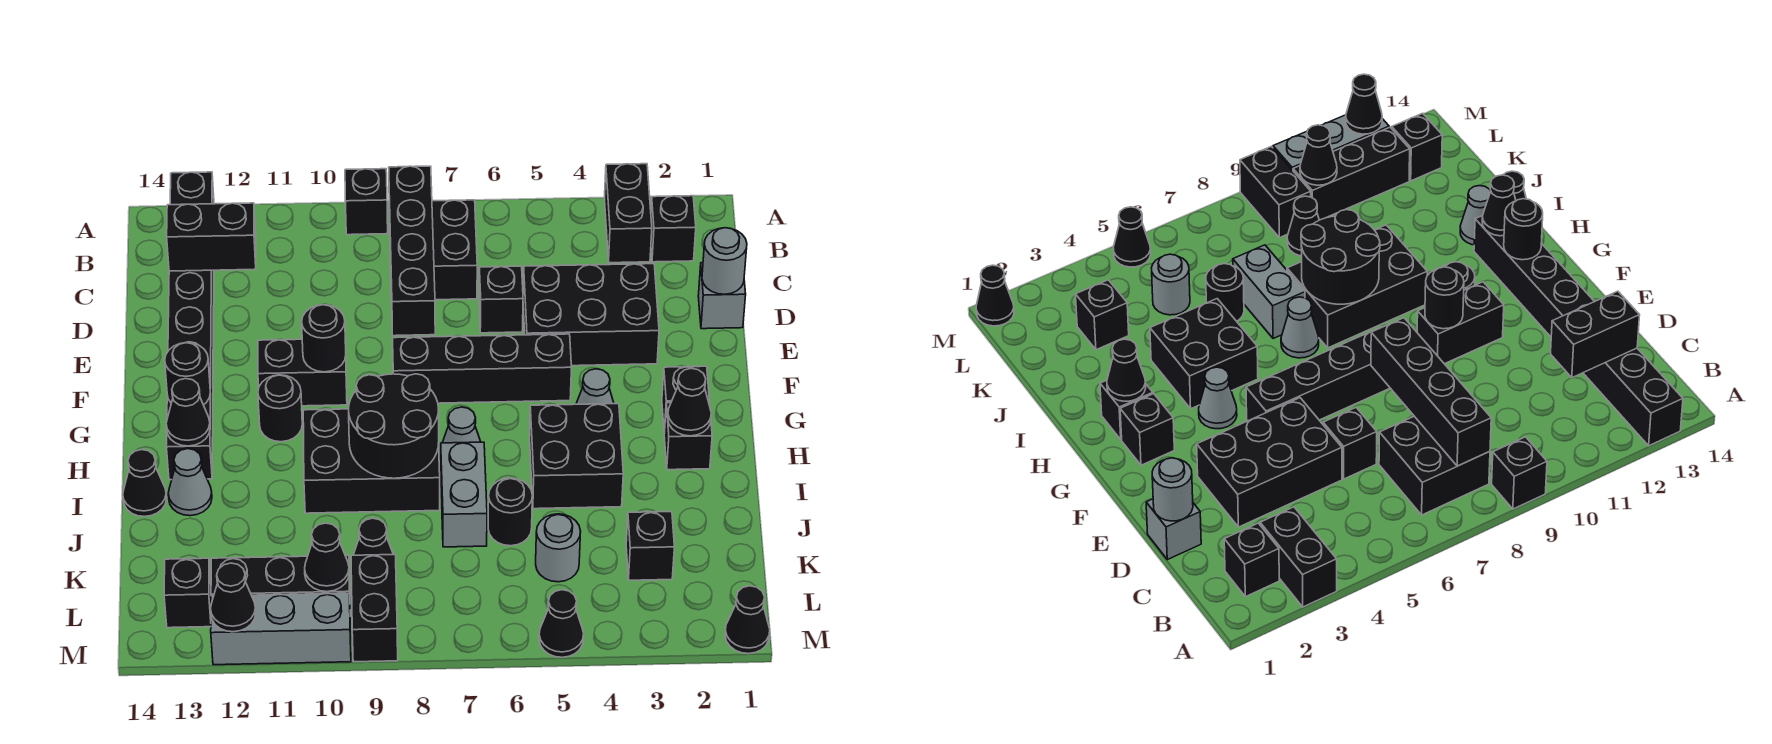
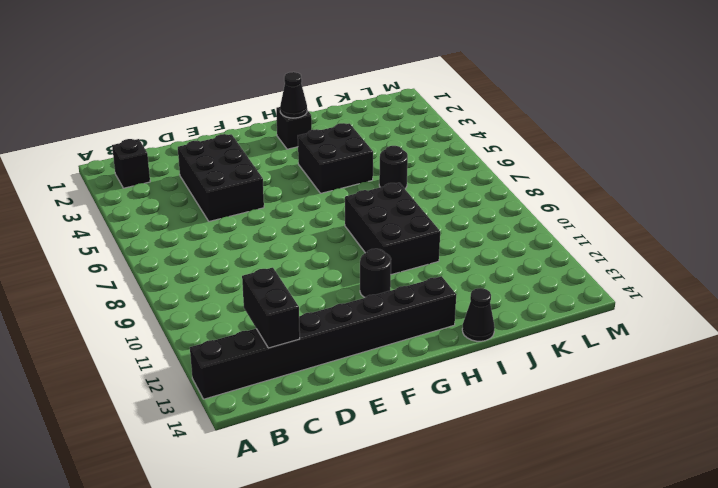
none -> black brick A3:B3 level 1
none -> black brick A9 level 1
none -> black brick B7:C8 level 1
none -> grey brick D1 level 1

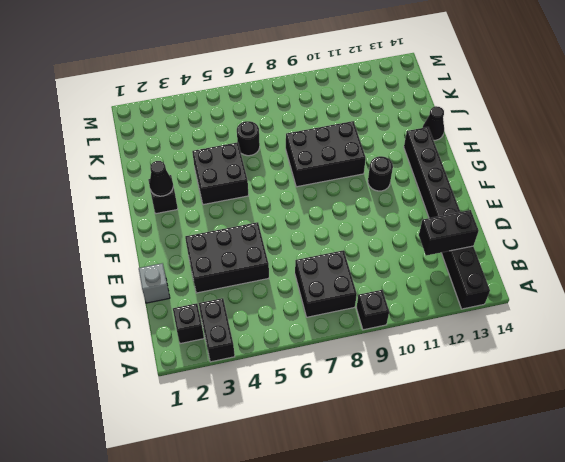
none -> black brick D6 level 1
none -> black brick F5:F8 level 1
none -> black brick F10:F11 level 1
none -> black brick G2 level 1

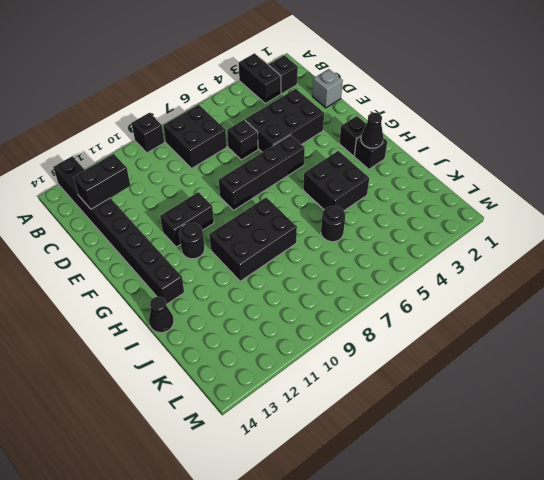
none -> grey cone G4 level 1
none -> grey cone H7 level 1
none -> grey brick I7:J7 level 1
none -> grey cone I13 level 1

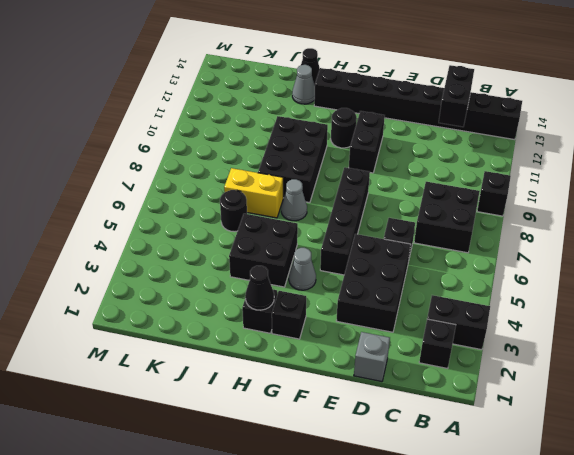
yellow brick I7:J7 level 1 -> grey brick I7:J7 level 1
none -> black brick K3 level 1
none -> grey round brick K5 level 1
none -> black cone K9 level 1
none -> black brick L9:M9 level 1

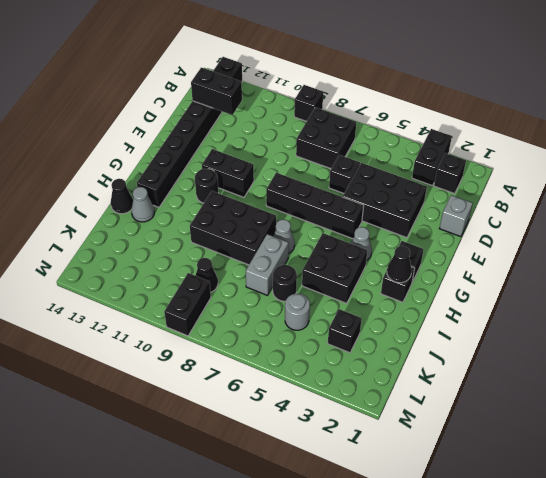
none -> black brick L10:L12 level 1
none -> black brick L13 level 1
none -> black cone M1 level 1
none -> black cone M5 level 1

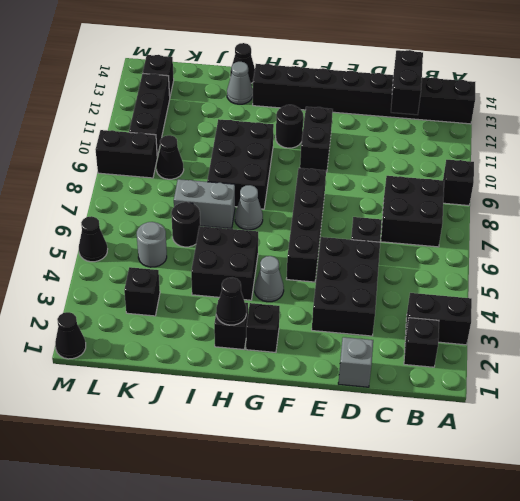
none -> grey brick M10:M12 level 1
none -> black brick B8:E8 level 2
none -> grey round brick D1 level 2
none -> black round brick F10 level 2

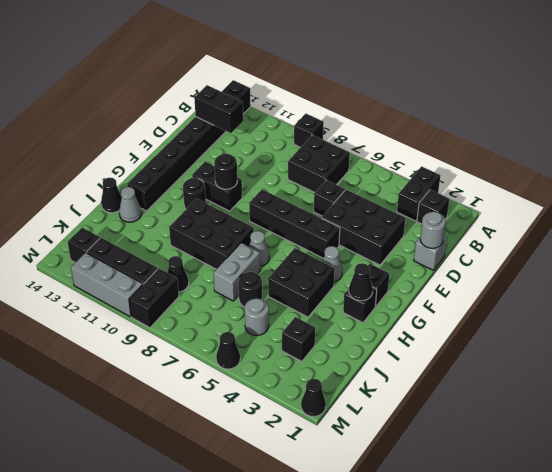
none -> black brick B8:E8 level 2
none -> black round brick G13 level 2
none -> black round brick H8:I9 level 2
none -> black cone H13 level 2

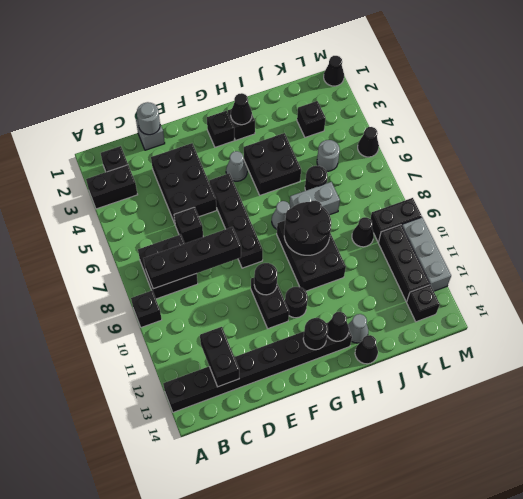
none -> black cone L10 level 2
none -> black cone M12 level 2

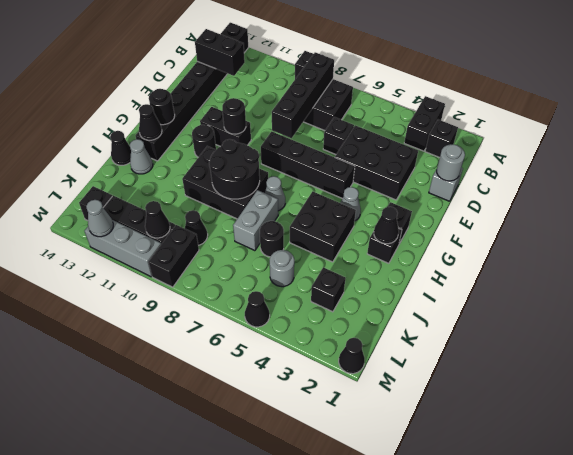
grey cone M12 level 2 -> black cone M12 level 2

